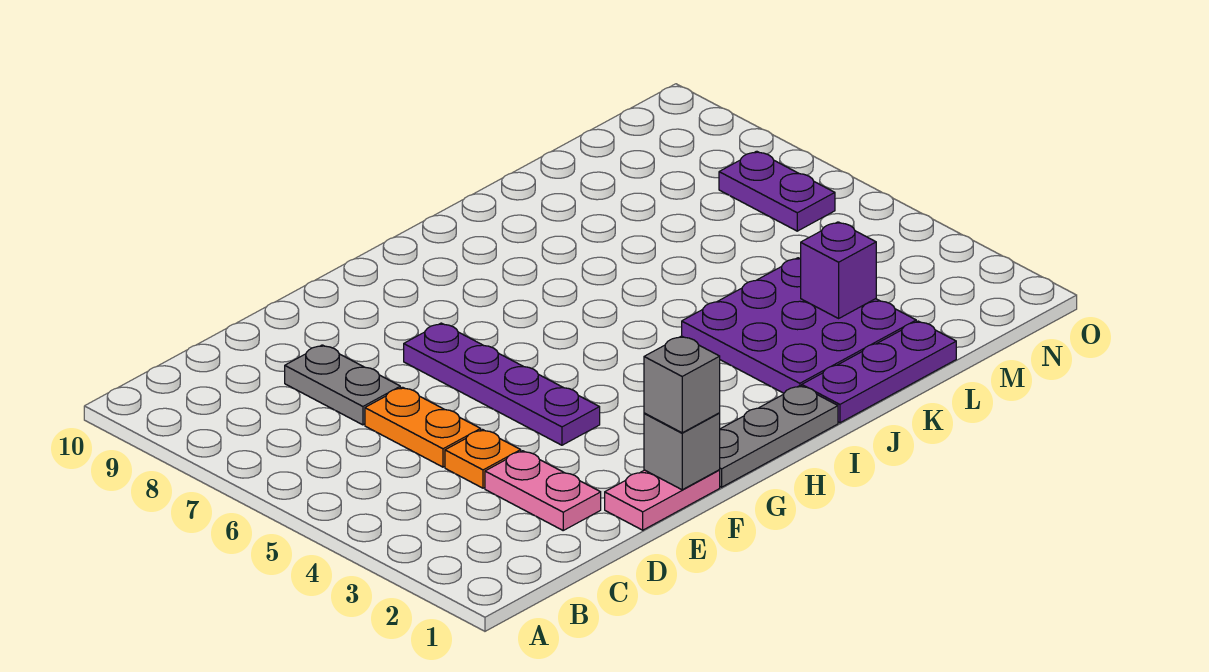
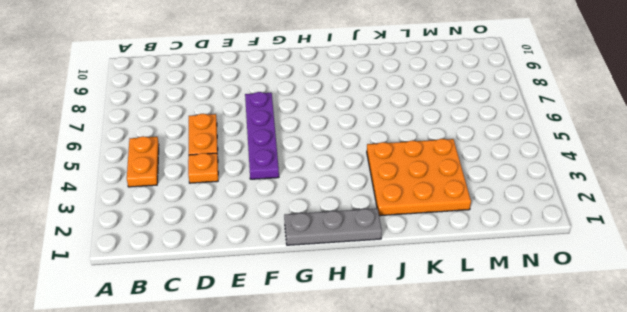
orange plate B4:B5 level 1 -> none
orange plate J2:L4 level 1 -> purple plate J2:L4 level 1
none -> pink plate D2:D3 level 1
none -> grey plate D7:D8 level 1
none -> pink plate E1:F1 level 1

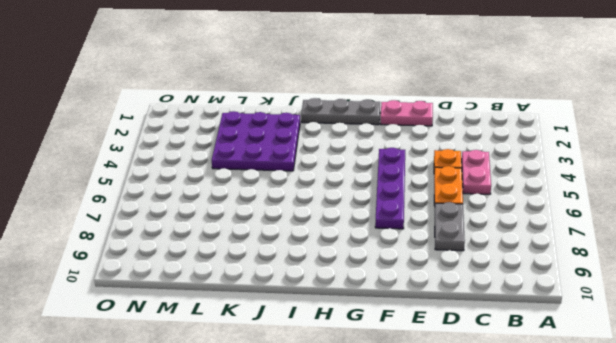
pink plate C4:C5 level 1 -> pink plate D2:D3 level 1
none -> purple plate J1:L1 level 1
none -> purple plate N6:N7 level 1
none -> grey brick F1 level 2

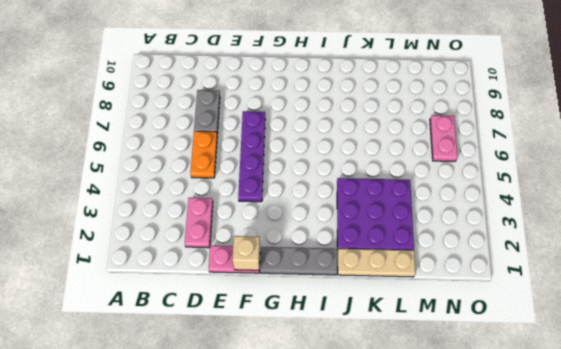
tan brick F1 level 2 -> grey brick F1 level 2
tan plate J1:L1 level 1 -> purple plate J1:L1 level 1
pink plate N6:N7 level 1 -> purple plate N6:N7 level 1
none -> orange plate D4 level 1
none -> purple brick L3 level 2
none -> grey brick F1 level 3

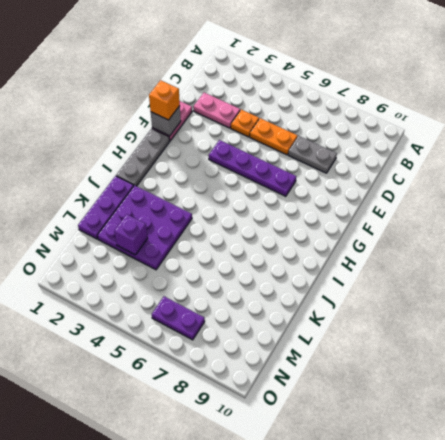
orange brick F1 level 3 -> grey brick F1 level 3

